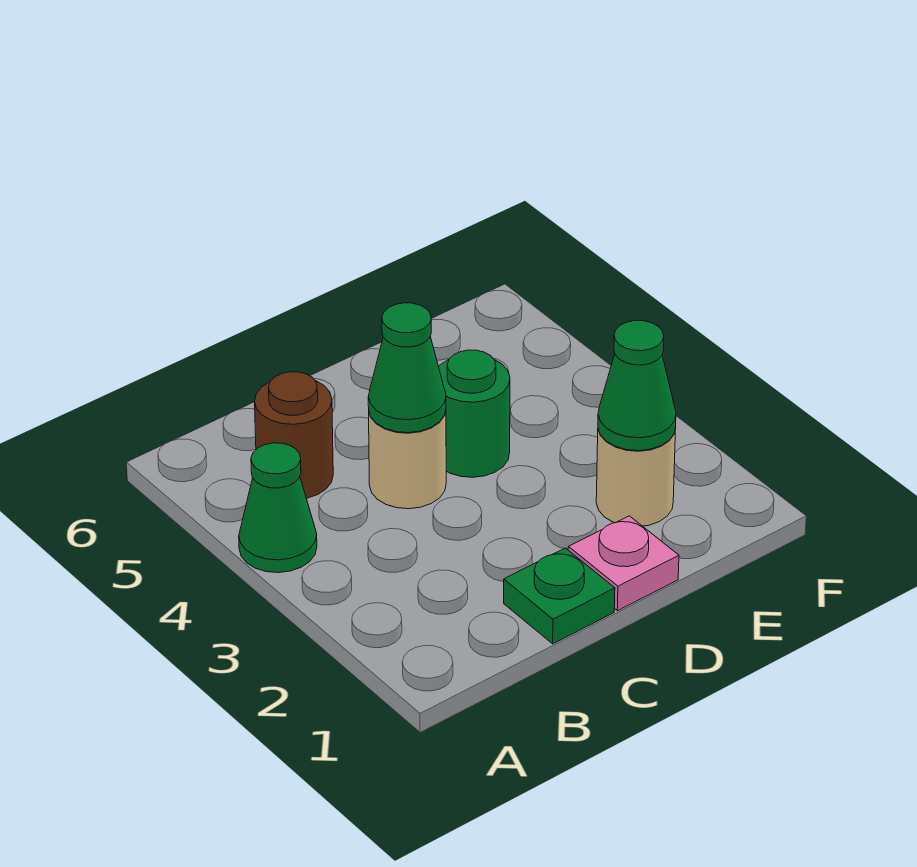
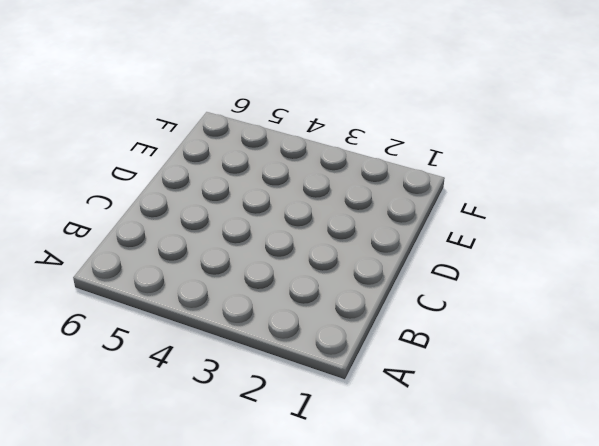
none -> green cone A4 level 1
none -> brown round brick B5 level 1

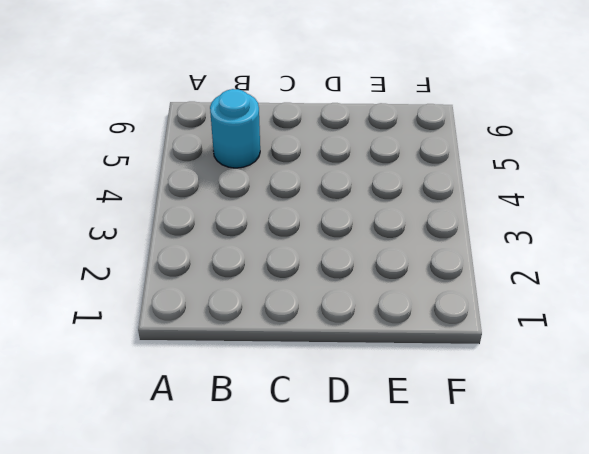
cyan round brick B5 level 1 -> brown round brick B5 level 1
none -> green cone A4 level 1
none -> green plate C1 level 1

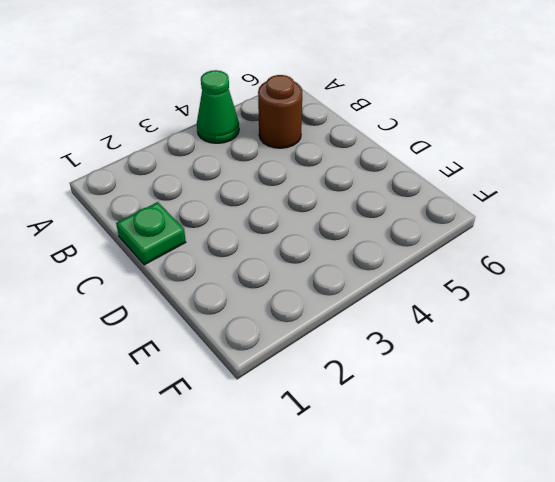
none -> tan round brick C4 level 1
none -> pink plate D1 level 1

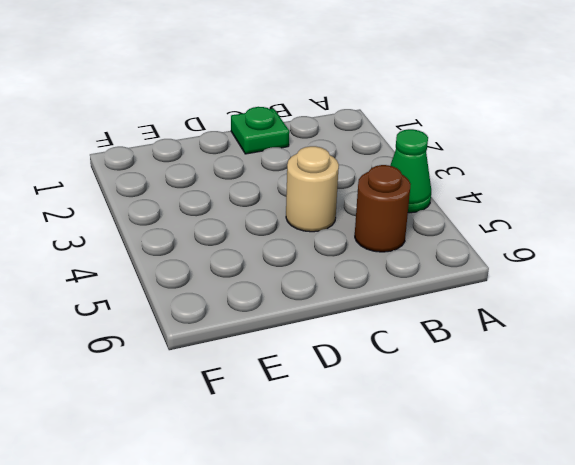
none -> pink plate D1 level 1
none -> green round brick D4 level 1

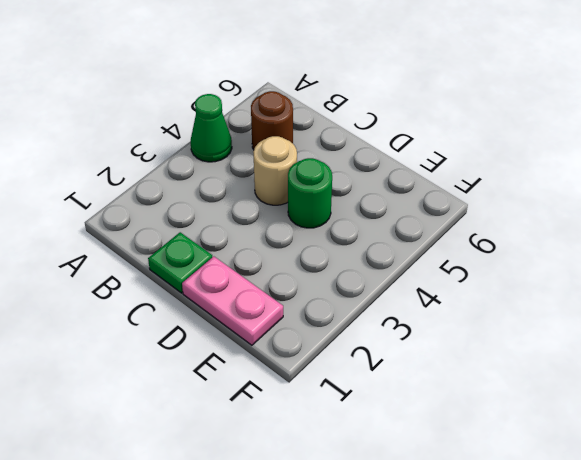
pink plate D1:E1 level 1 -> pink plate D1 level 1
none -> tan round brick E2 level 1
none -> green cone C4 level 2

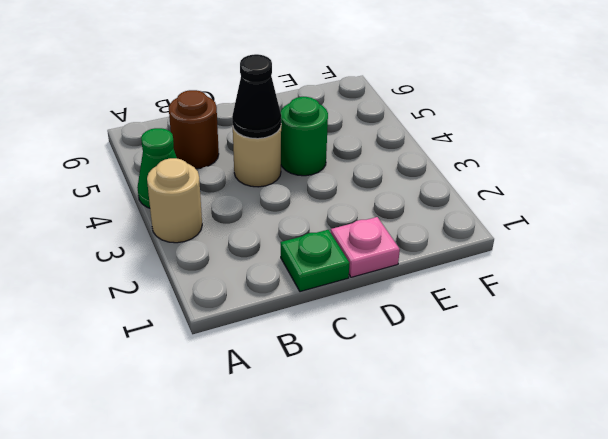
tan round brick A3 level 1 -> tan round brick E2 level 1
black cone C4 level 2 -> green cone C4 level 2
none -> green cone E2 level 2

